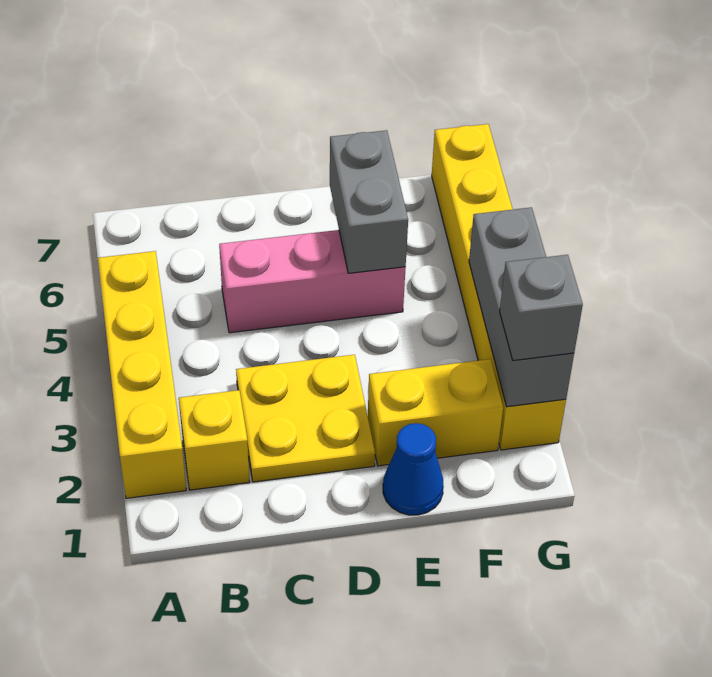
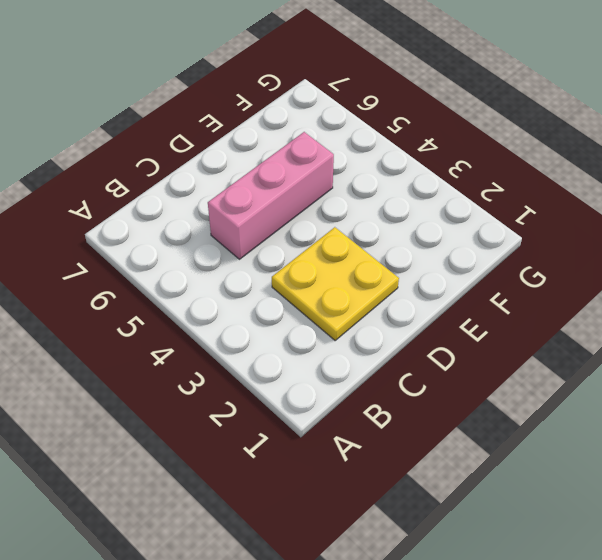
none -> yellow brick A2:A5 level 1
none -> yellow brick B2 level 1

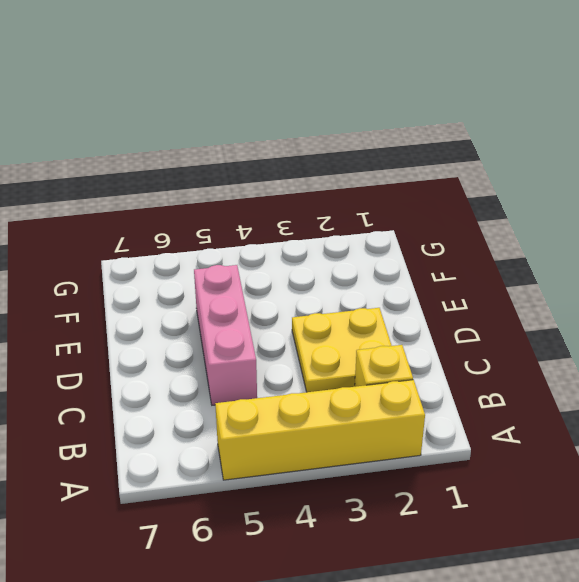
none -> blue cone E1 level 1
none -> yellow brick E2:F2 level 1

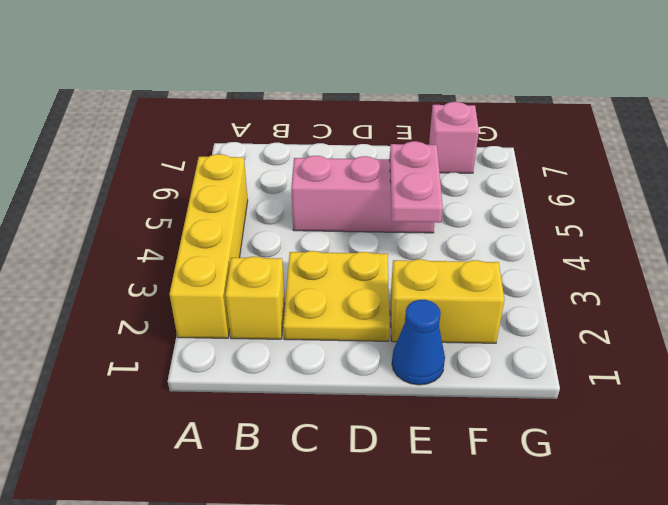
pink plate E4:E5 level 2 -> grey brick E5:E6 level 2
pink brick F7 level 1 -> none
none -> yellow brick G2:G7 level 1
none -> grey brick G2:G4 level 2

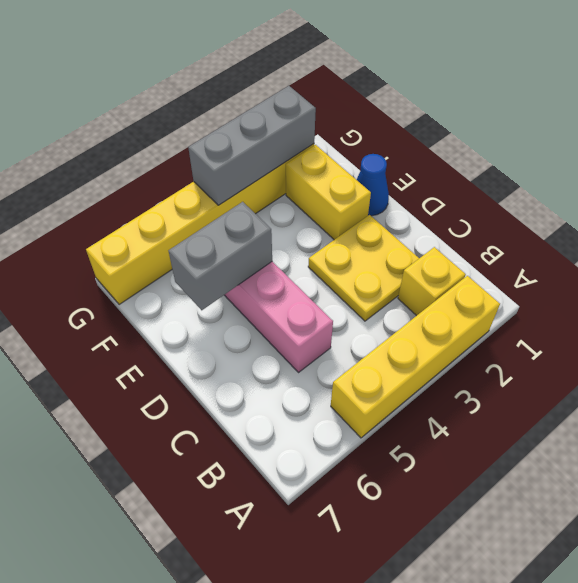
none -> grey brick G2 level 3

